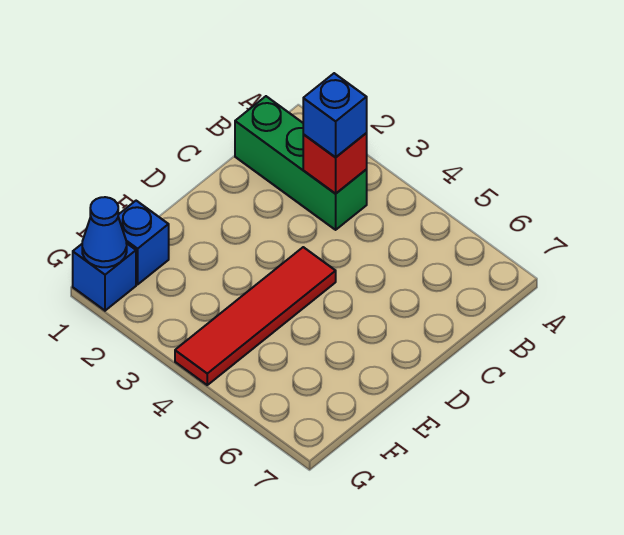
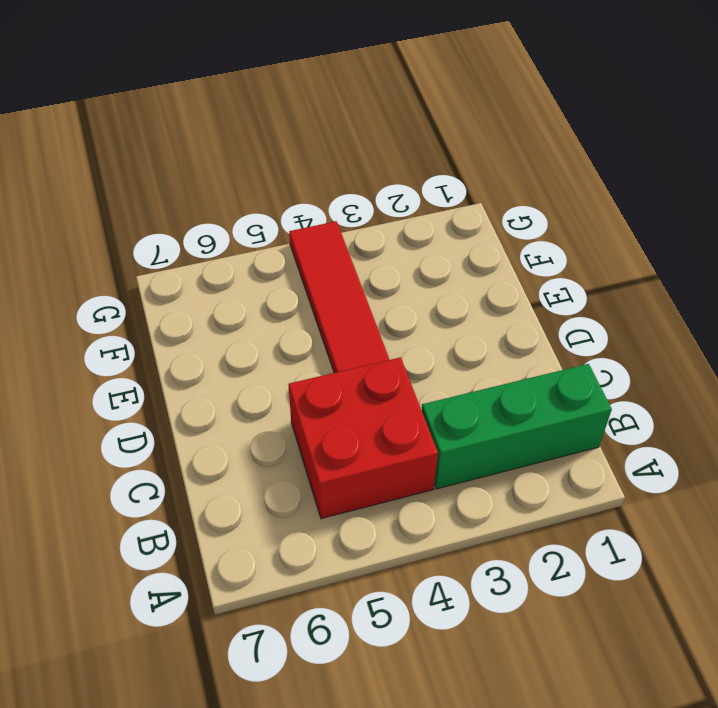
red brick B4:C5 level 1 -> none
none -> blue brick F1 level 1
none -> blue brick G1 level 1

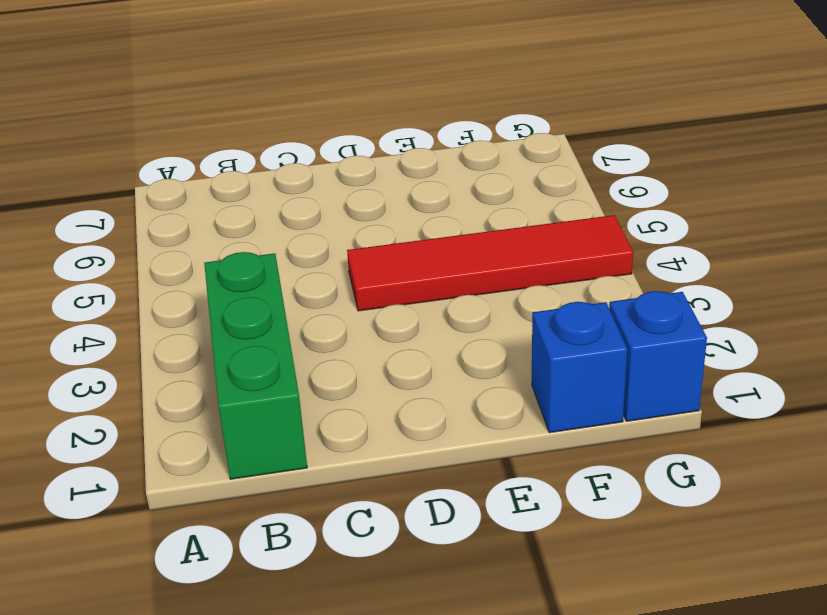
none -> red brick B3 level 2
none -> blue cone G1 level 2

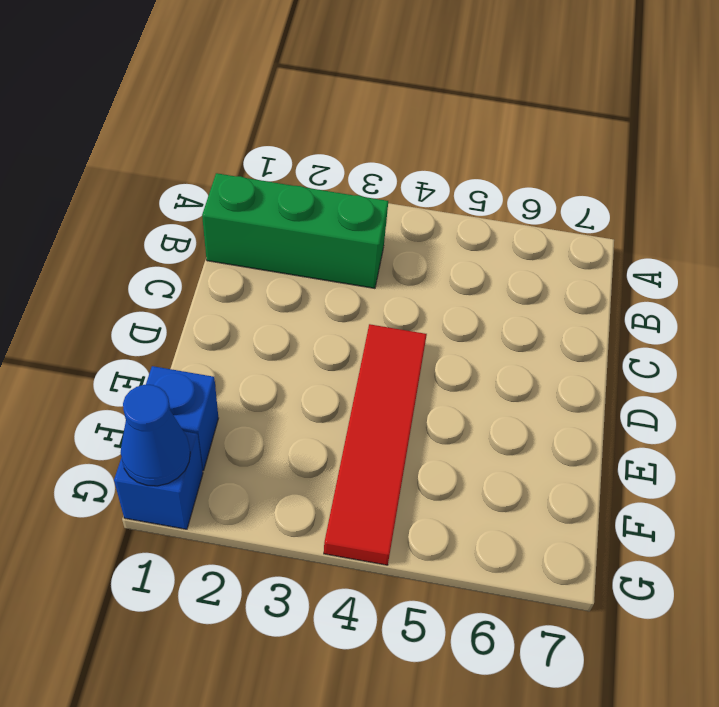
none -> red brick B3 level 2
none -> blue brick B3 level 3

